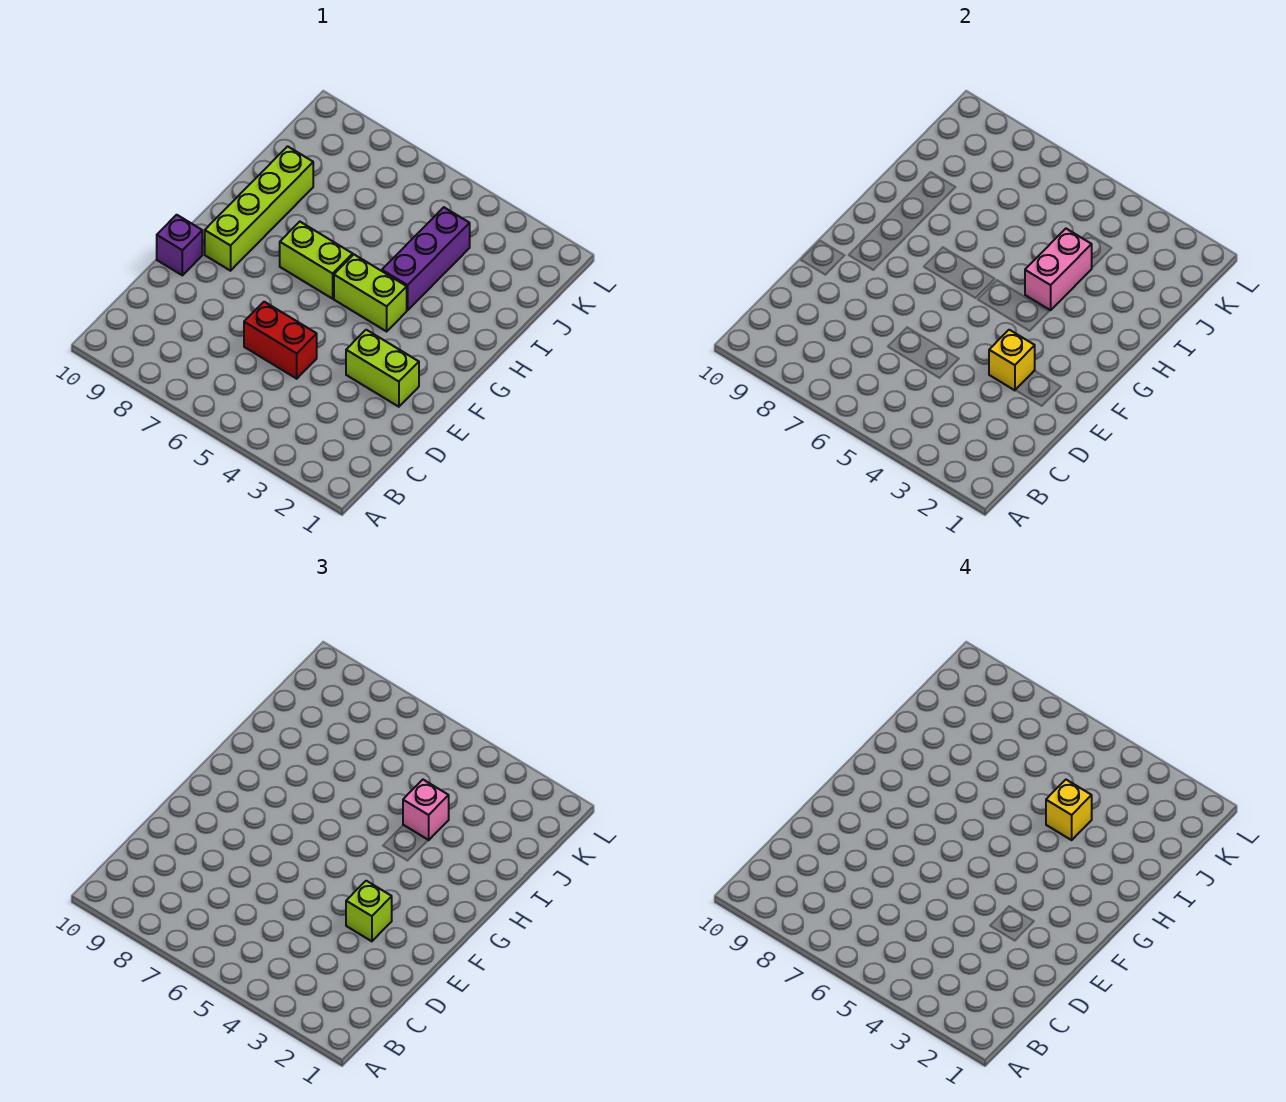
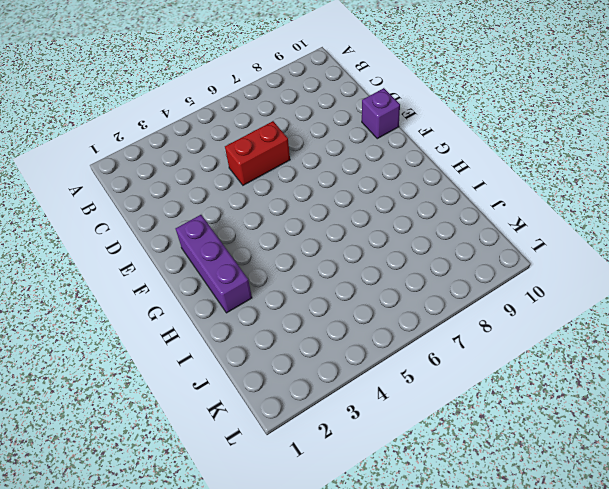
purple brick F2:H2 level 1 -> purple brick H4:J4 level 1
none -> lime brick E2:E3 level 1
none -> lime brick F9:I9 level 1
none -> lime brick G4:G5 level 1

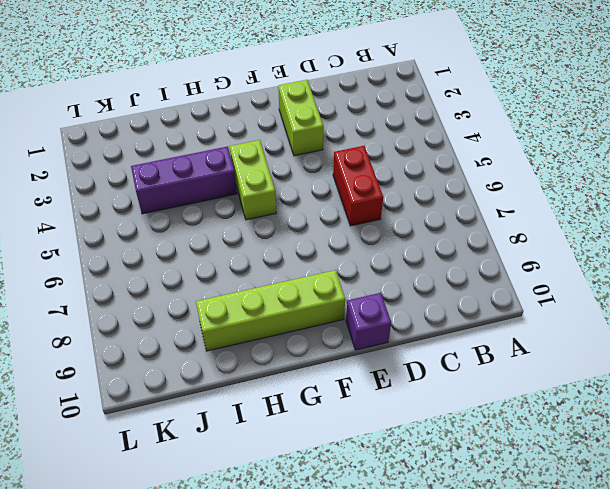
none -> lime brick G6:G7 level 1
none -> yellow brick E3 level 2
none -> pink brick H4:I4 level 2

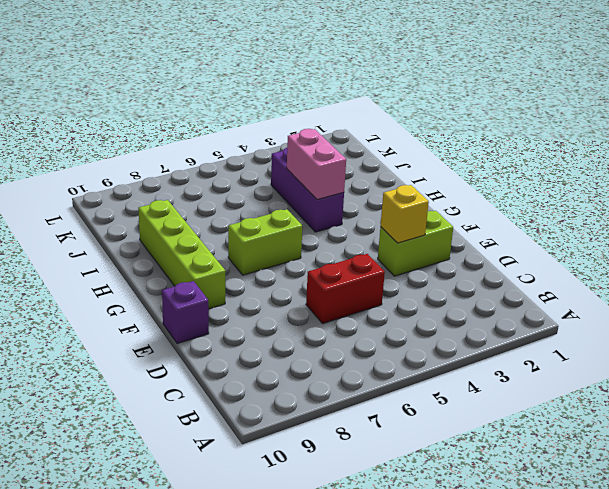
none -> lime brick G4:G5 level 1
none -> lime brick E3 level 3
none -> pink brick I4 level 3

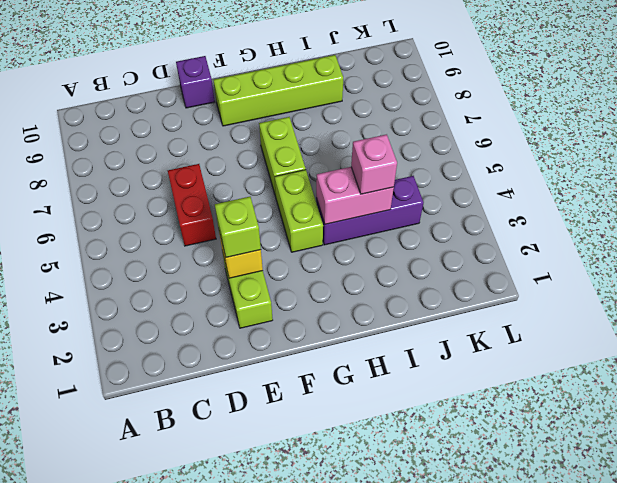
none -> yellow brick I4 level 4

